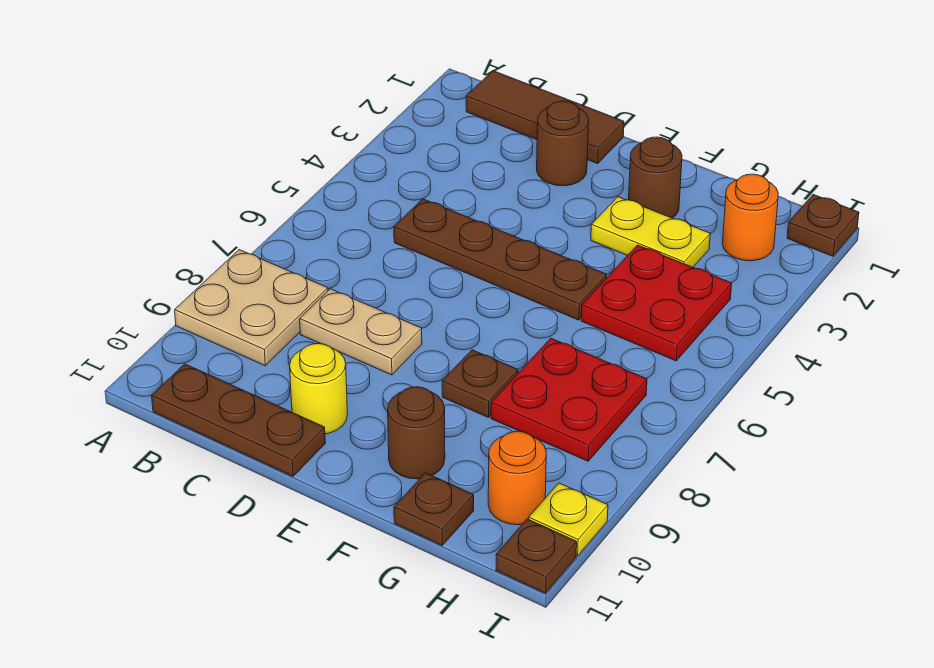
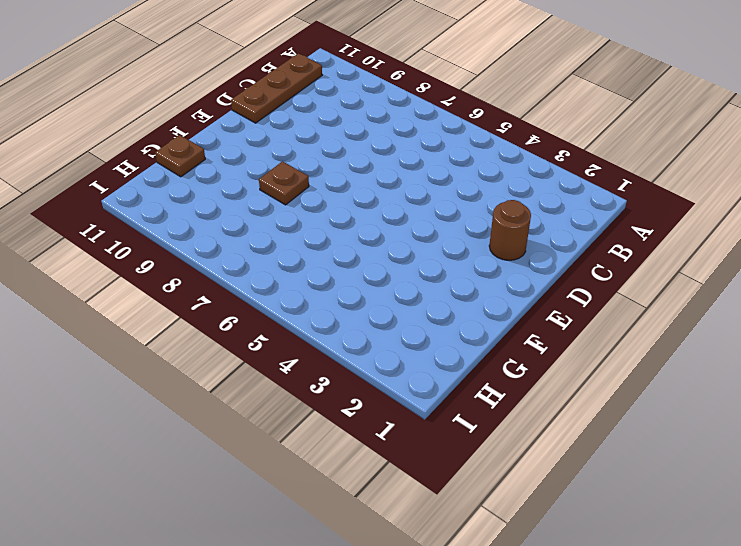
none -> tan plate A8:B9 level 1
none -> brown tile B1:D1 level 1
none -> brown plate C5:F5 level 1

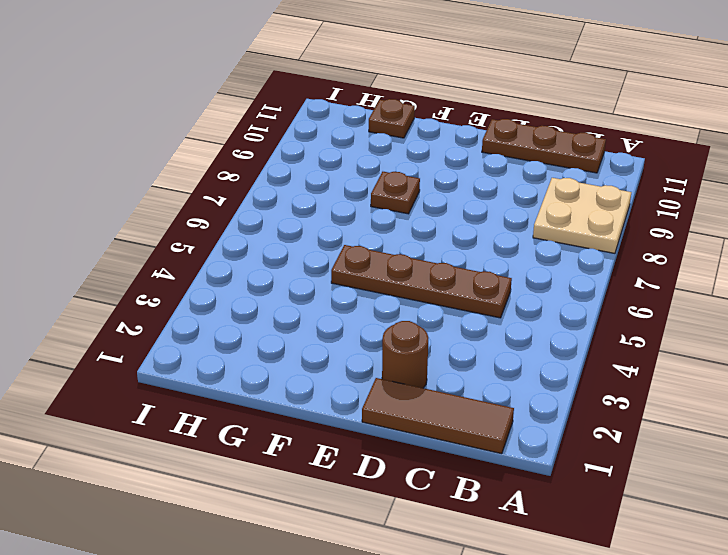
none -> tan plate C8:D8 level 1
none -> yellow round brick D10 level 1
none -> brown round brick F2 level 1

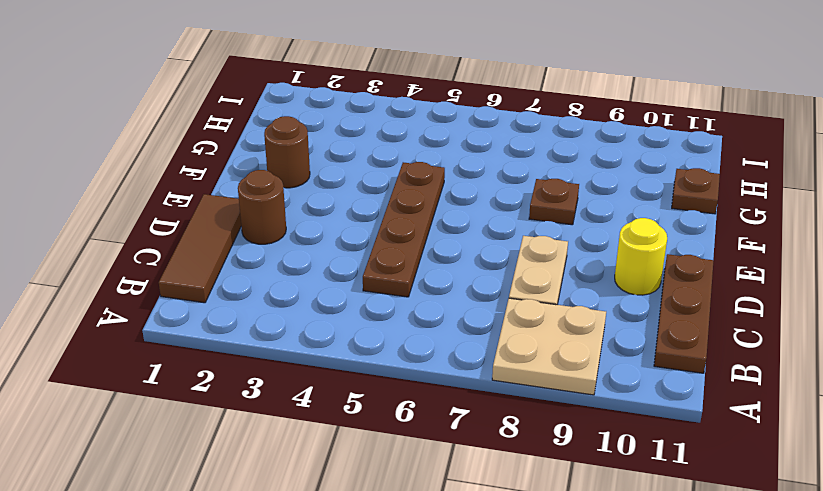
none -> yellow plate F3:G3 level 1
none -> brown round brick F10 level 1
none -> red plate G4:H5 level 1

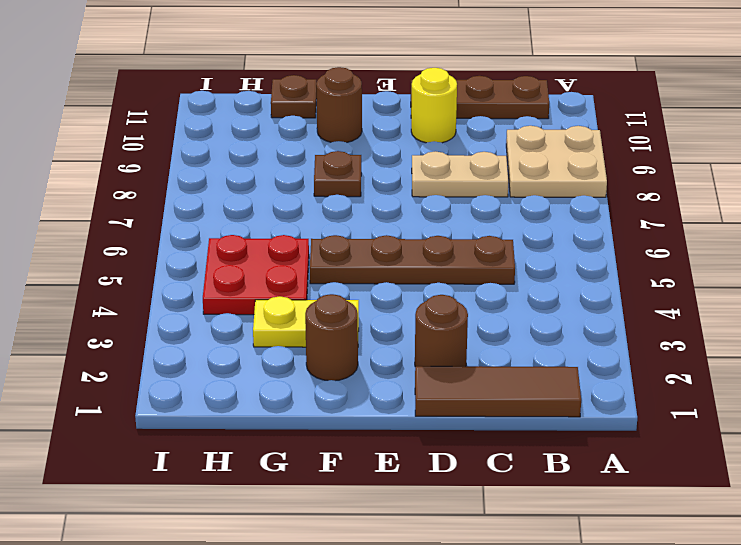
none -> red plate G7:H8 level 1
none -> orange round brick H2 level 1
none -> orange round brick H10 level 1

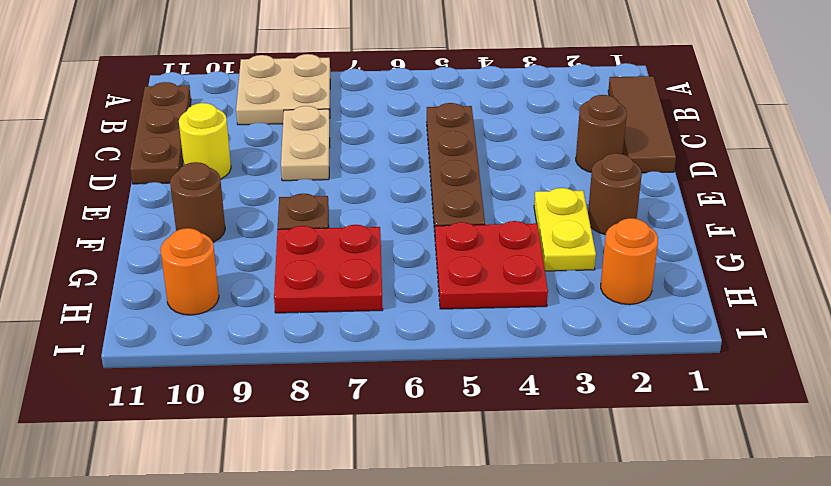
none -> brown plate G11 level 1
none -> brown plate I1 level 1
none -> yellow plate I10 level 1

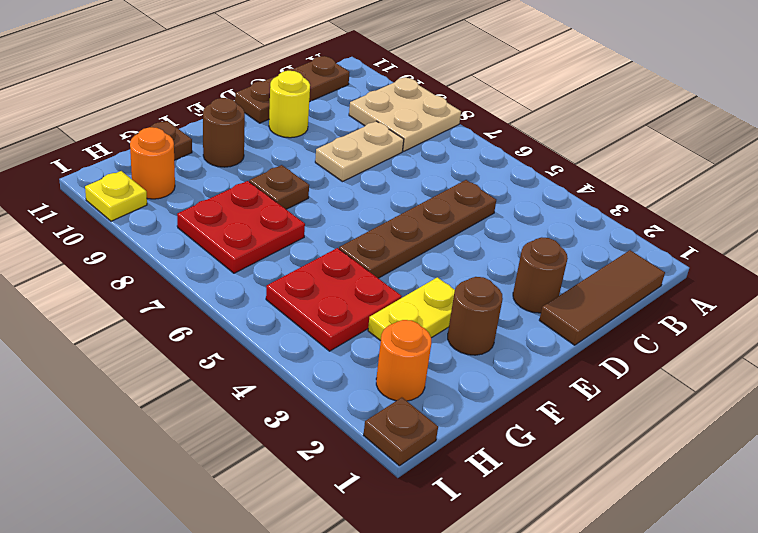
none -> brown plate I11 level 1

